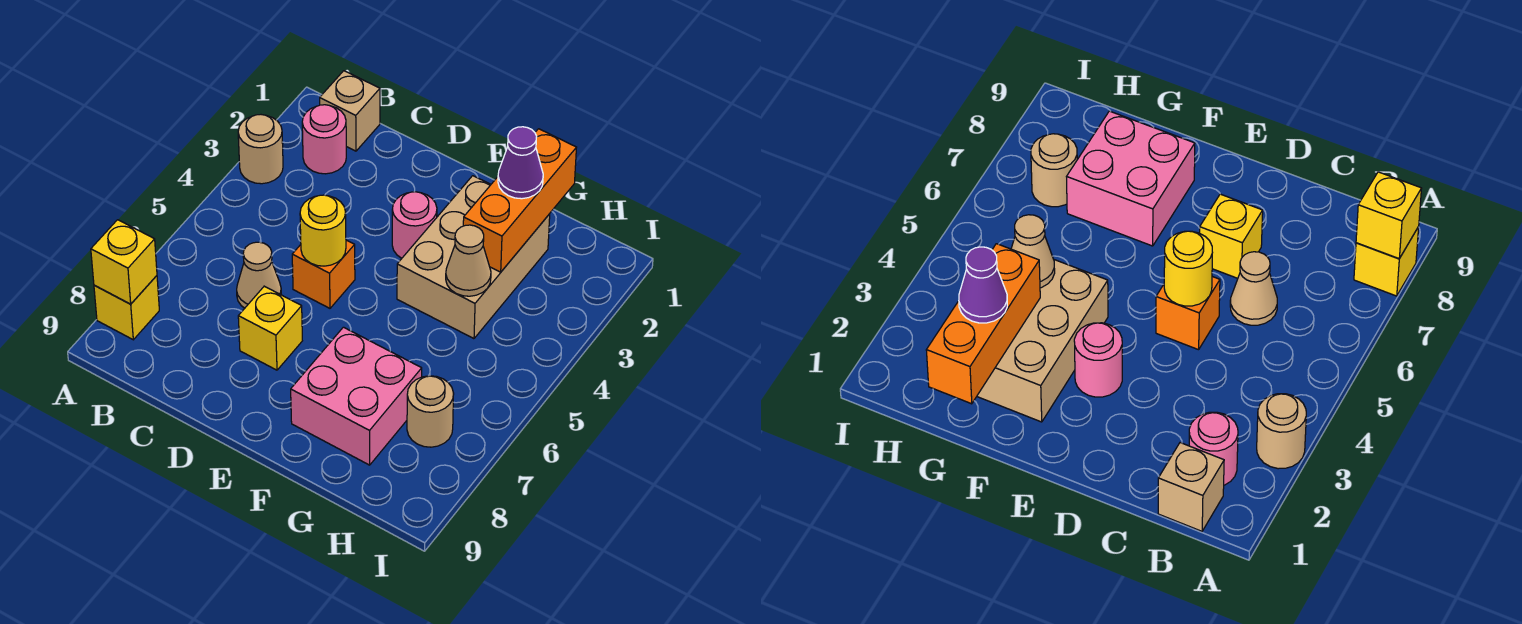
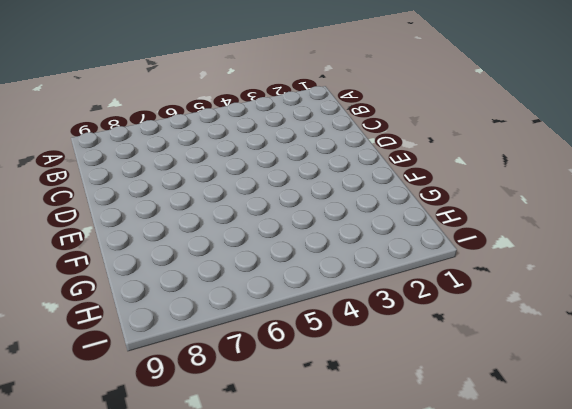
none -> tan round brick A3 level 1
none -> yellow brick A8 level 1
none -> tan brick B1 level 1

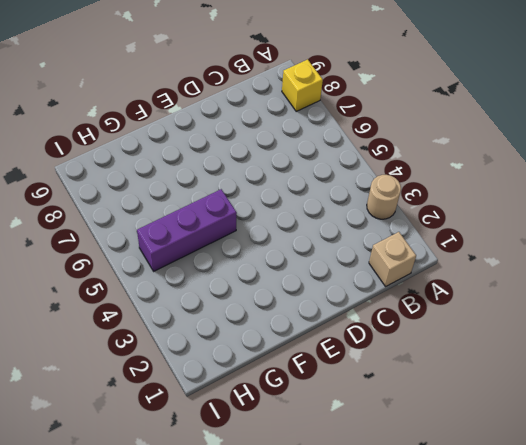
purple brick F5:H5 level 1 -> none
none -> pink round brick B2 level 1
none -> tan cone C6 level 1
none -> orange brick D5 level 1

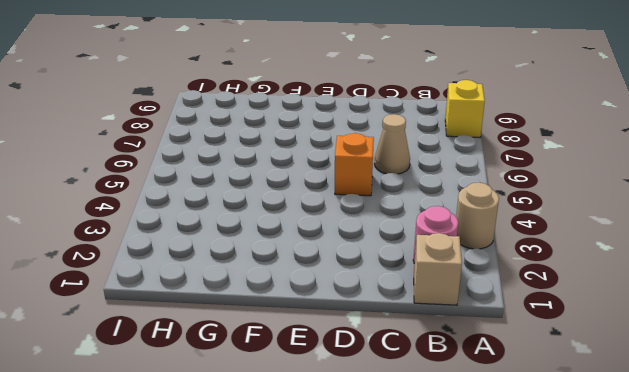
none -> yellow brick D7 level 1
none -> pink round brick E3 level 1
none -> tan brick F2:G4 level 1

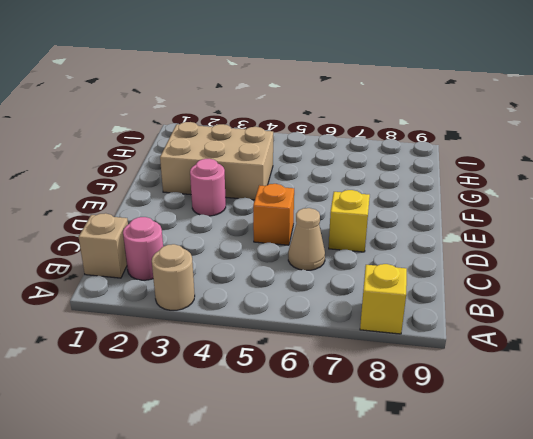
none -> pink brick F7:G8 level 1
none -> tan round brick H7 level 1
none -> yellow brick A8 level 2

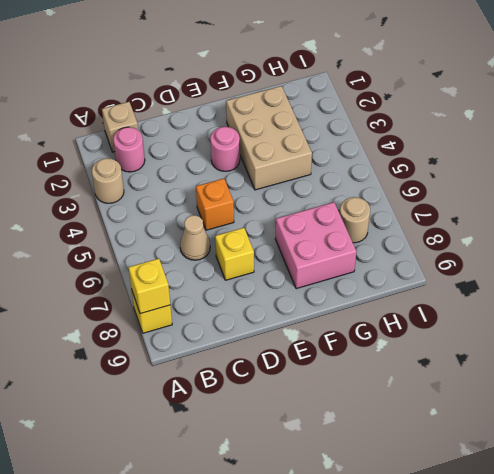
none -> yellow round brick D5 level 2
none -> orange brick G1:G3 level 2
none -> tan cone G4 level 2

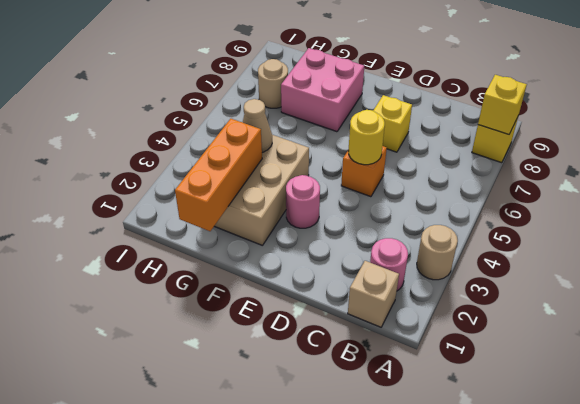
none -> tan cone C6 level 1
none -> purple cone G2 level 3

